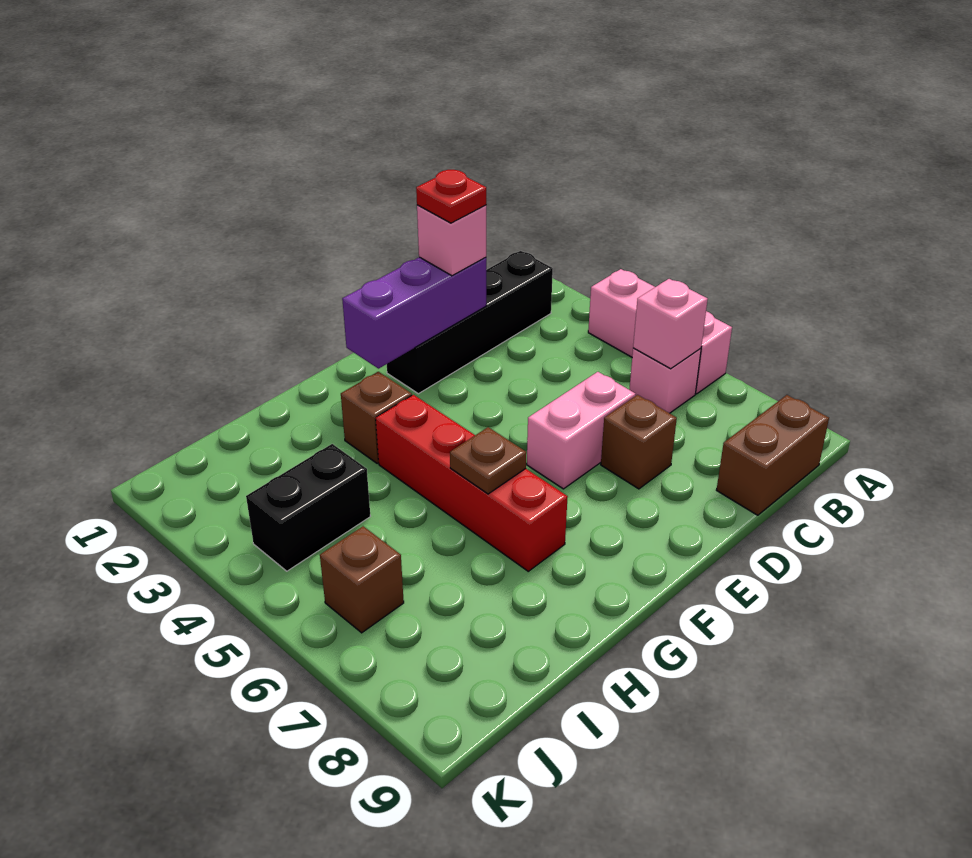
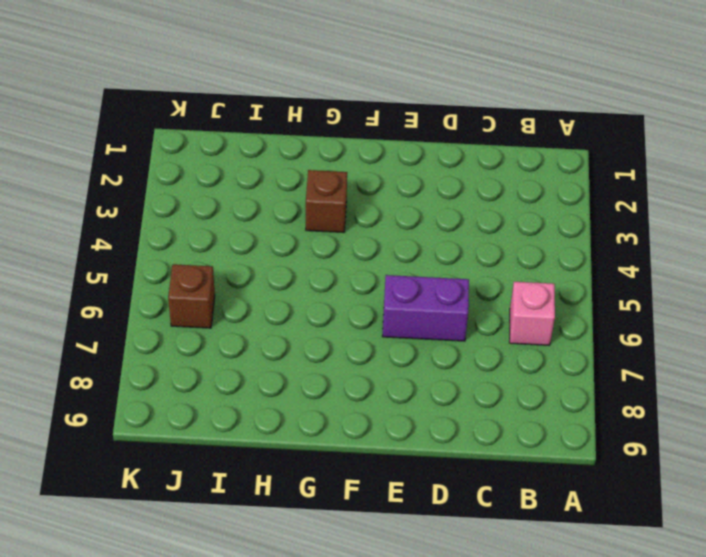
purple brick D6:E6 level 1 -> pink brick D6:E6 level 1
none -> pink brick A4:A6 level 1
none -> black brick B2:E2 level 1
none -> brown brick B9:C9 level 1

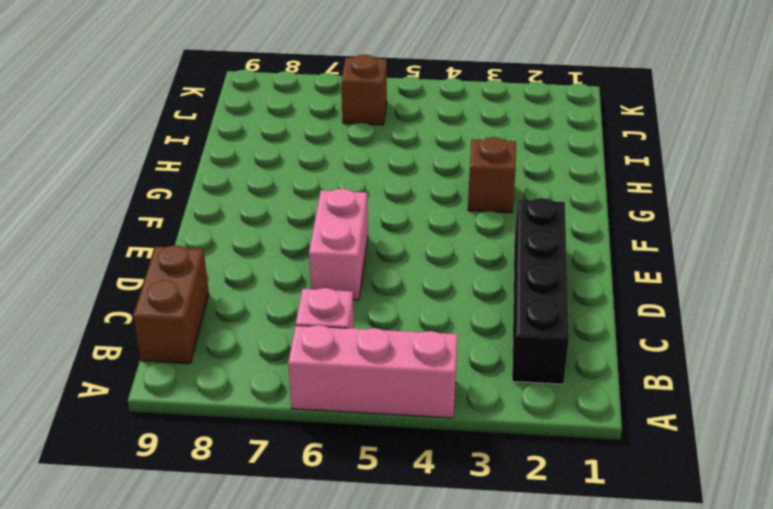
none -> brown brick D7 level 1
none -> red brick G4:G7 level 1
none -> black brick I4:J4 level 1

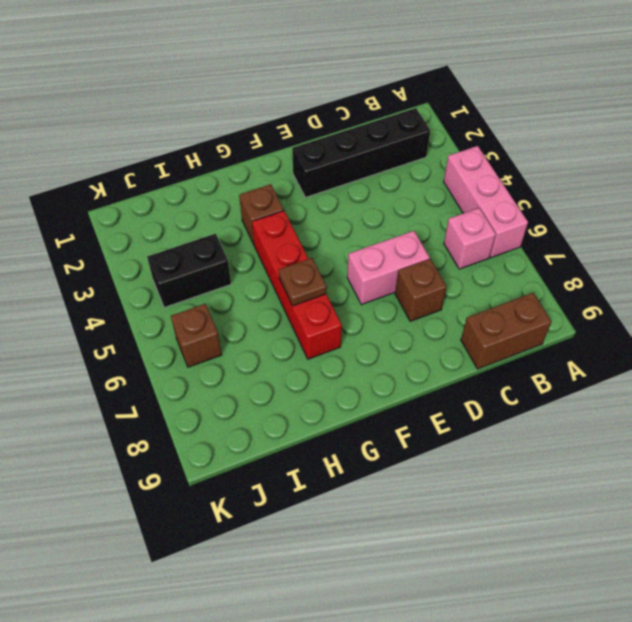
none -> pink brick B6 level 2
none -> purple brick D2:F2 level 2
none -> pink brick D2 level 3

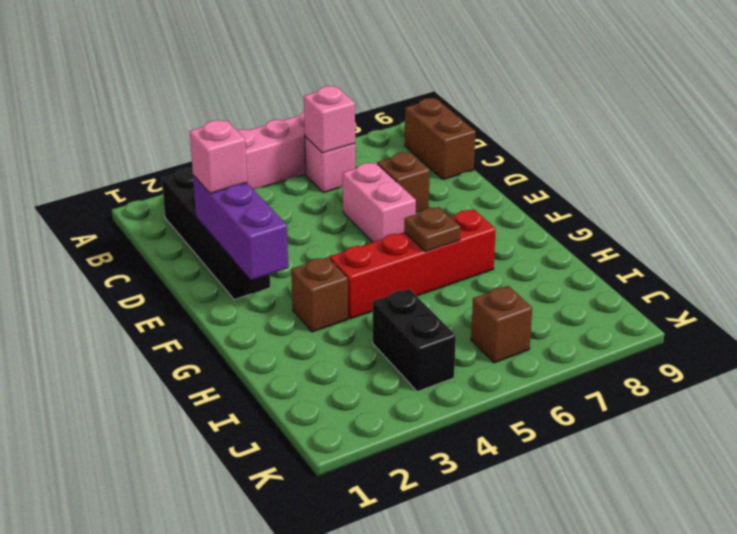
none -> red plate D2 level 4

